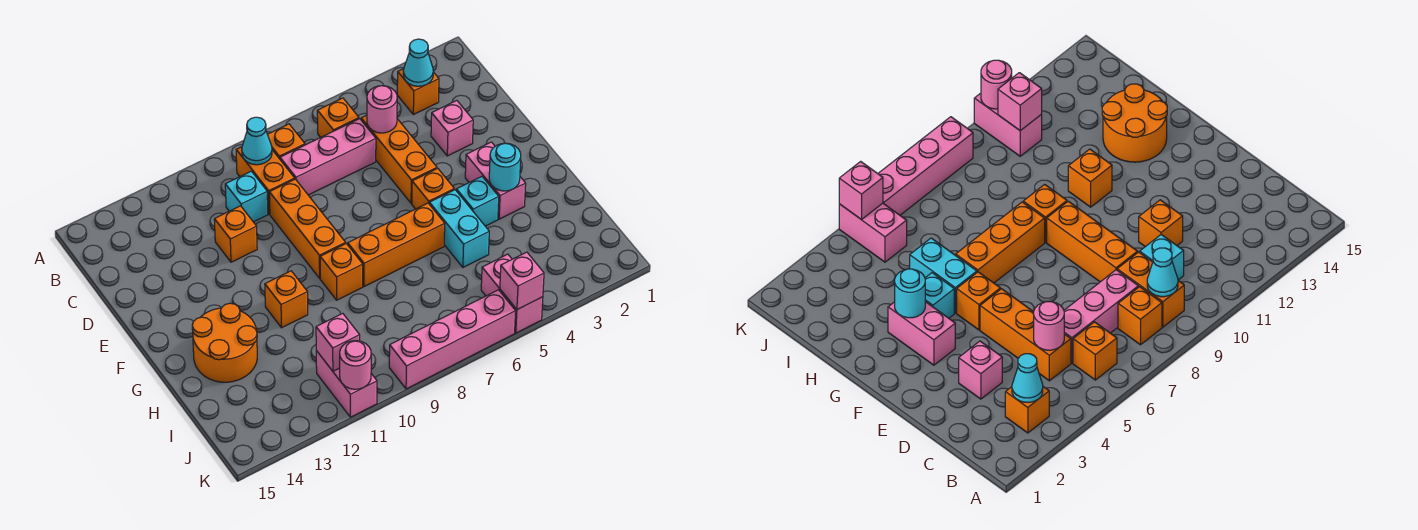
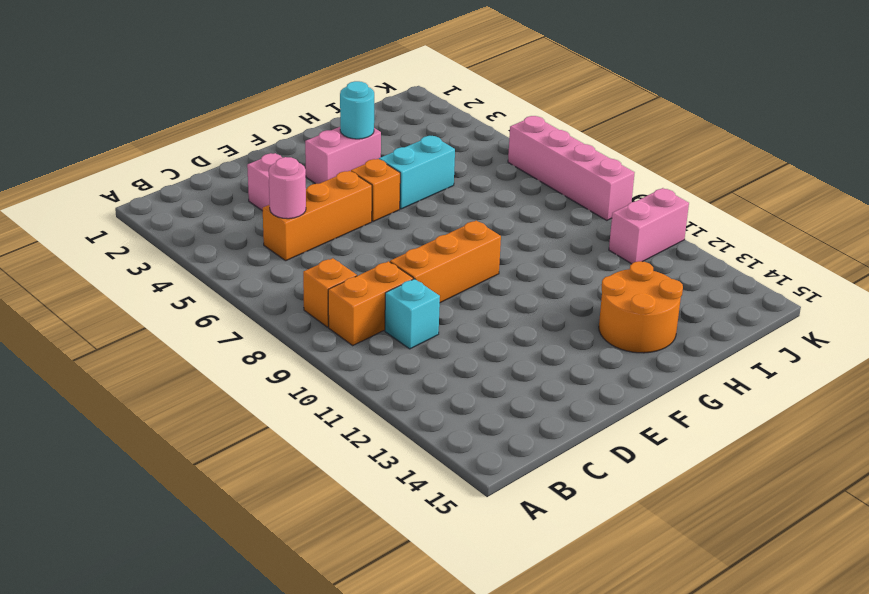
none -> orange brick B3 level 1
none -> orange brick B6 level 1
none -> pink brick C6:C8 level 1

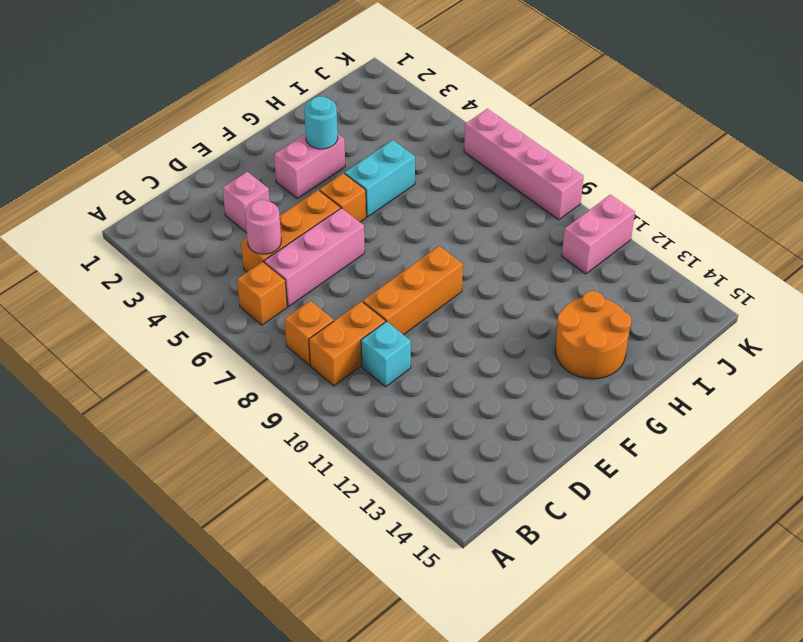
pink brick C6:E6 level 1 -> pink brick C6:C8 level 1
none -> orange brick B3 level 1
none -> orange brick D11 level 1
none -> cyan brick G4 level 1

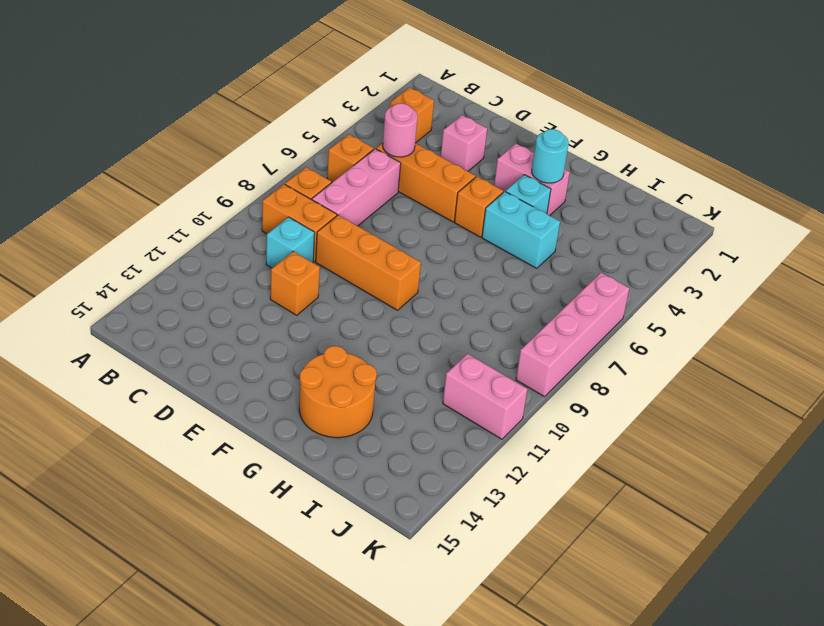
none -> orange brick G6:G8 level 1
none -> orange brick G9 level 1
none -> orange brick G11 level 1

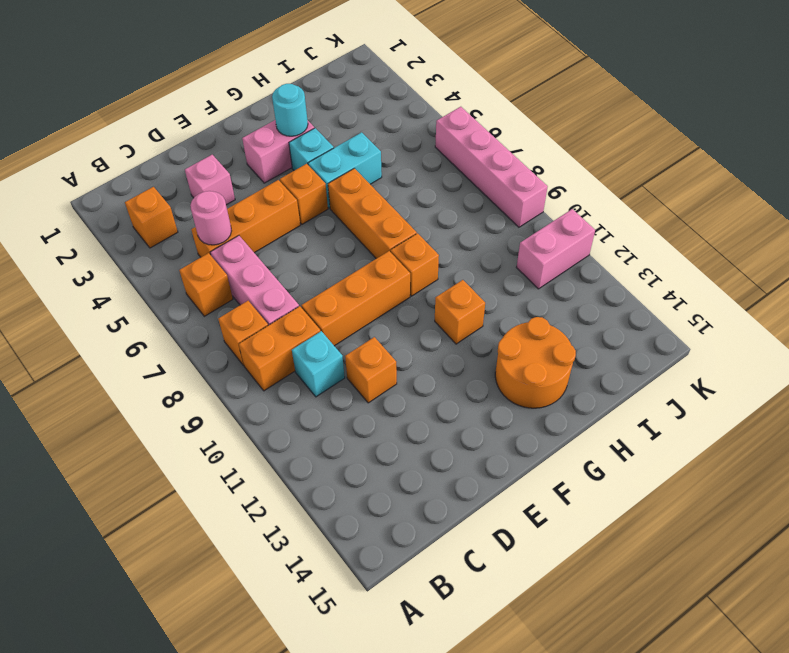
none -> pink brick J5:K5 level 1
none -> cyan cone B3 level 2
none -> cyan cone B9 level 2

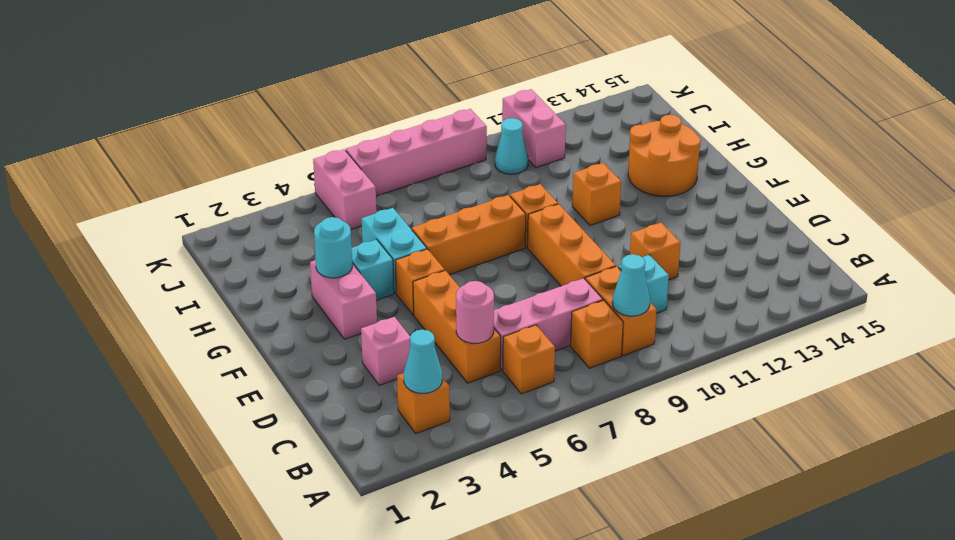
cyan cone J10 level 1 -> none
none -> pink brick J11 level 2
none -> pink brick K5 level 2
none -> pink round brick K11 level 2

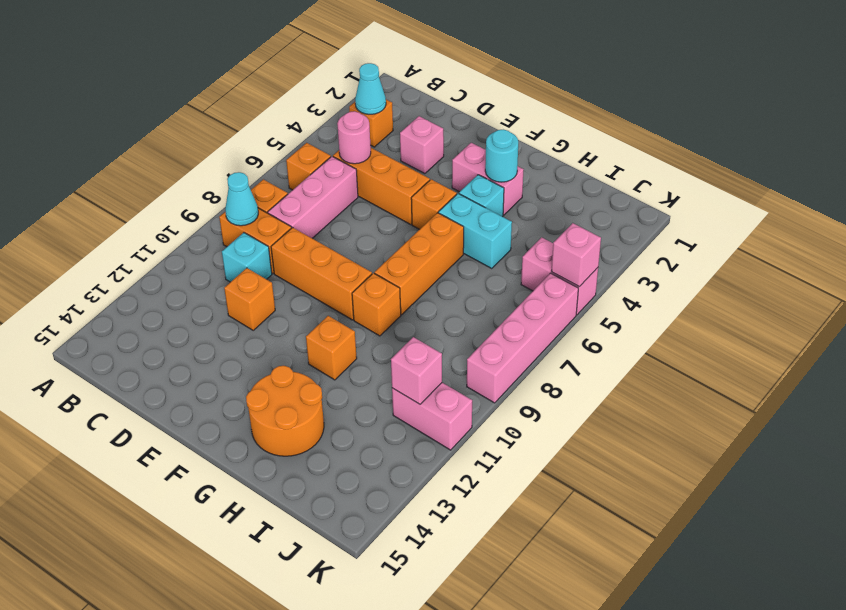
none -> pink round brick K11 level 2

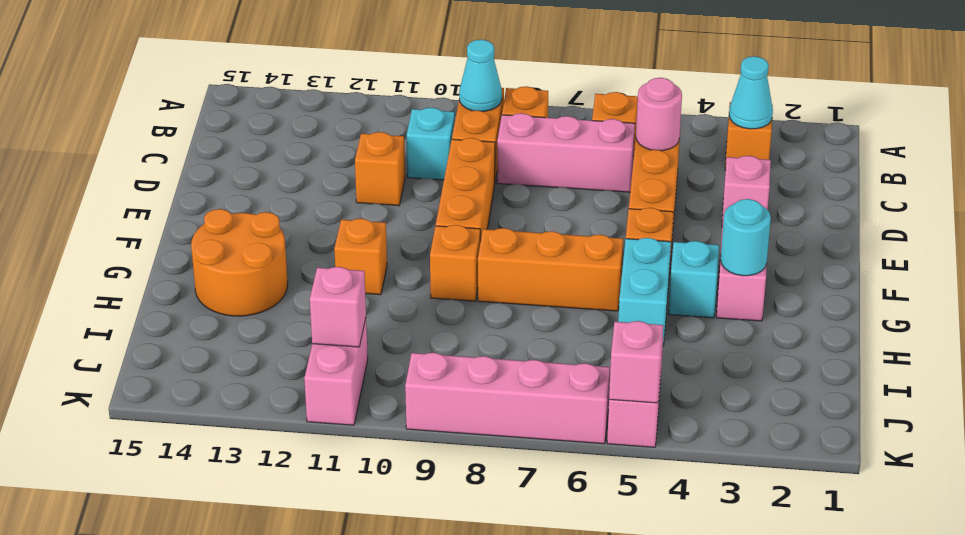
none -> pink round brick K11 level 2

